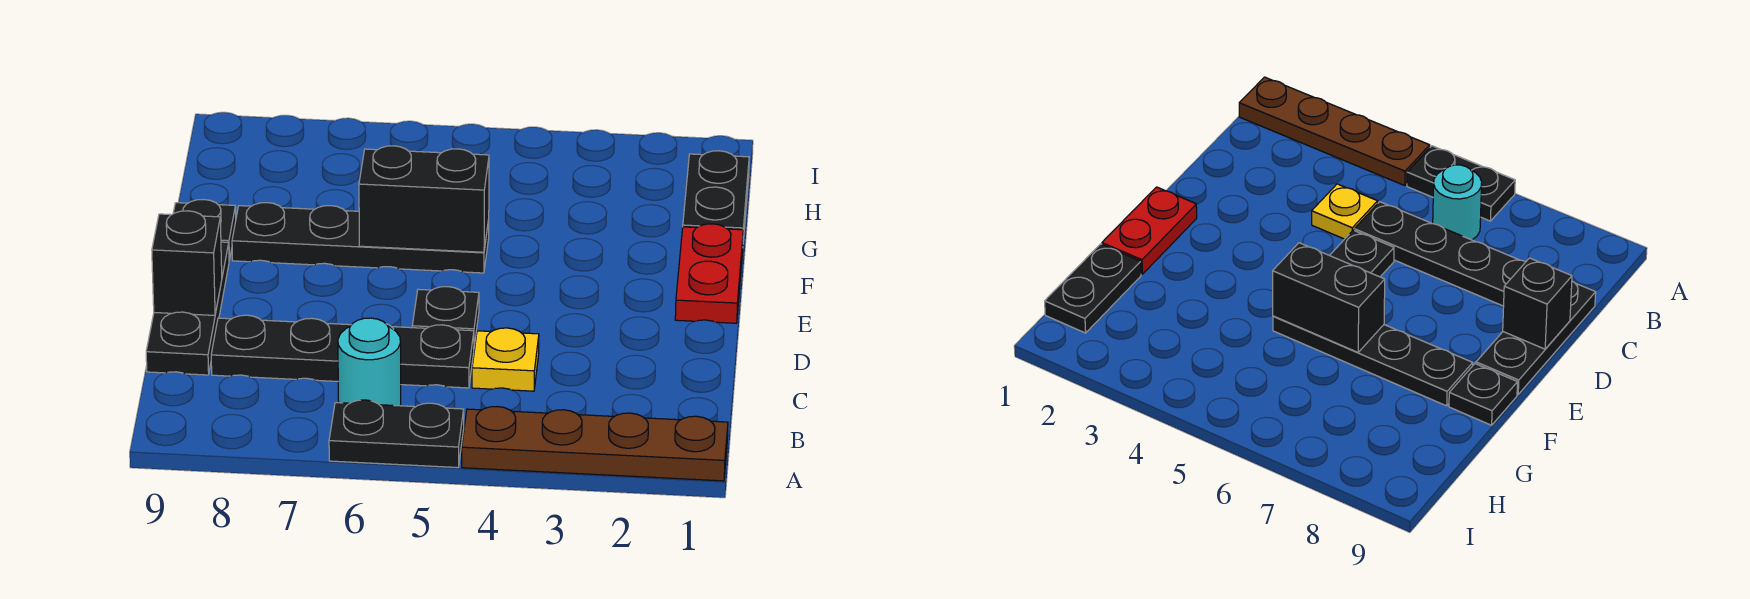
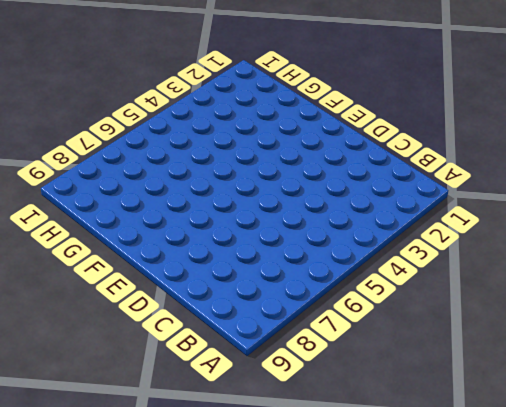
none -> brown plate A1:A4 level 1
none -> black plate A5:A6 level 1
none -> cyan round brick B6 level 1

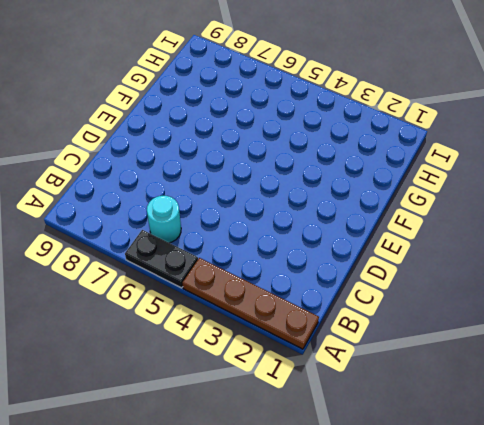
none -> yellow plate C4 level 1
none -> black plate C5:C8 level 1
none -> black plate C9:E9 level 1

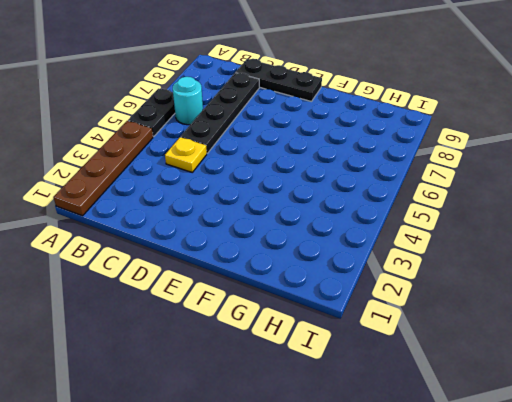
none -> black plate D5 level 1
none -> red plate E1:F1 level 1
none -> black plate F5:F8 level 1

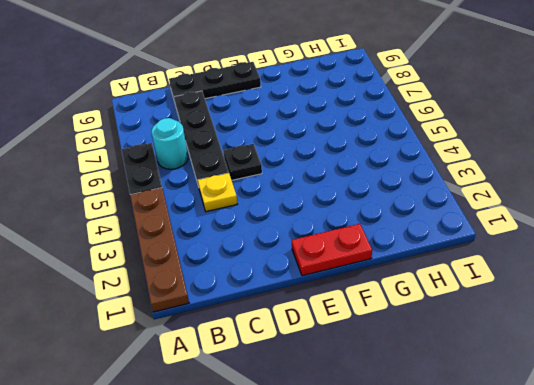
none -> black plate F5:F8 level 1
none -> black plate F9 level 1
none -> black plate G1:H1 level 1

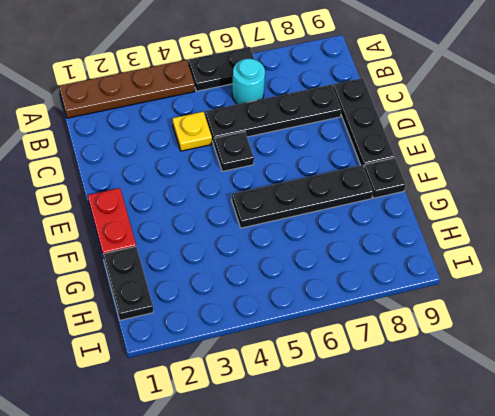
none -> black brick D9 level 2
none -> black brick F5:F6 level 2

